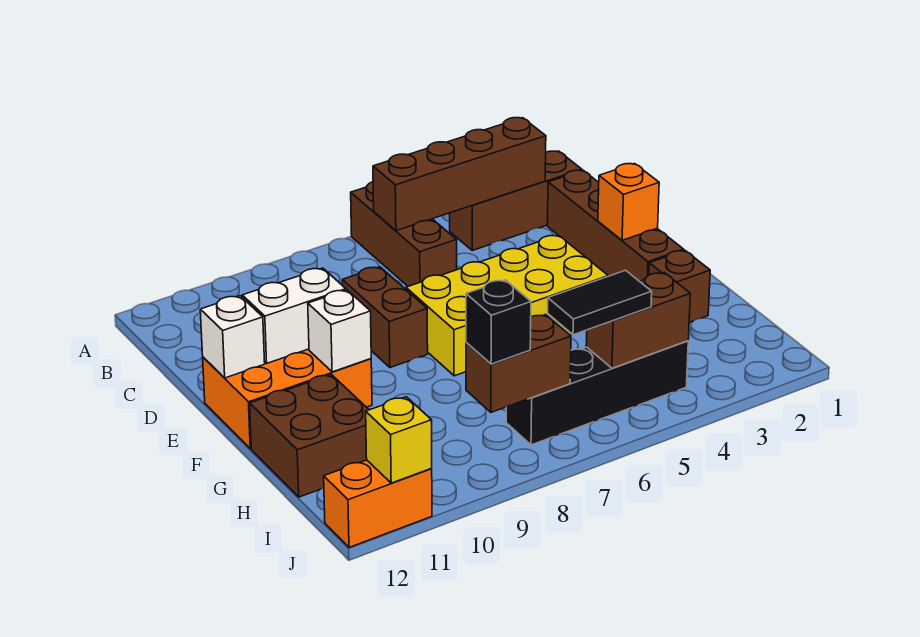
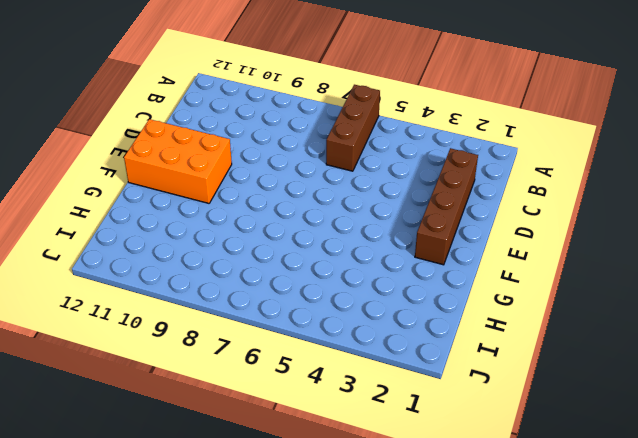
none -> brown brick B2:B4 level 1
none -> brown brick D8:E8 level 1
none -> yellow brick E4:F7 level 1

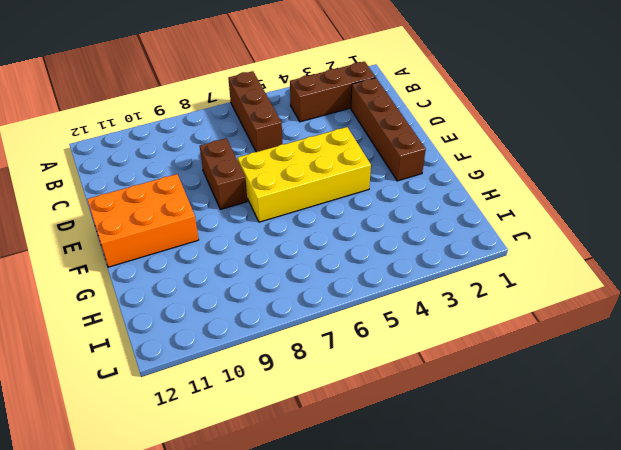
none -> brown brick G2 level 1
none -> brown brick G11:H12 level 1
none -> black brick I4:I7 level 1

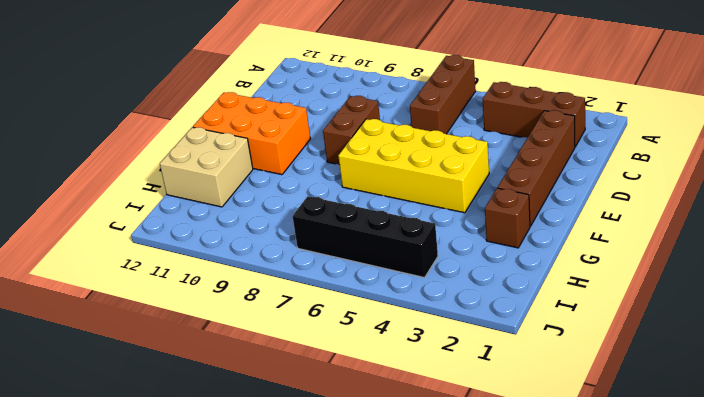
tan brick G11:H12 level 1 -> brown brick G11:H12 level 1
none -> orange brick J11:J12 level 1
none -> brown brick B3:B6 level 2
none -> orange brick E2 level 2

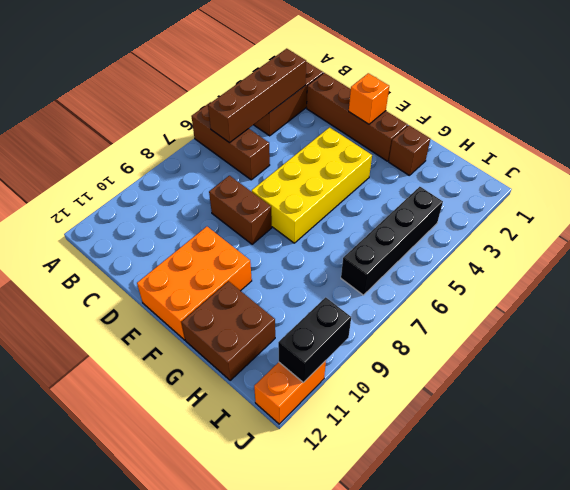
black brick J10:J11 level 2 -> yellow brick J11 level 2
none -> white brick E10:E11 level 2
none -> white brick E12 level 2
none -> white brick F10 level 2

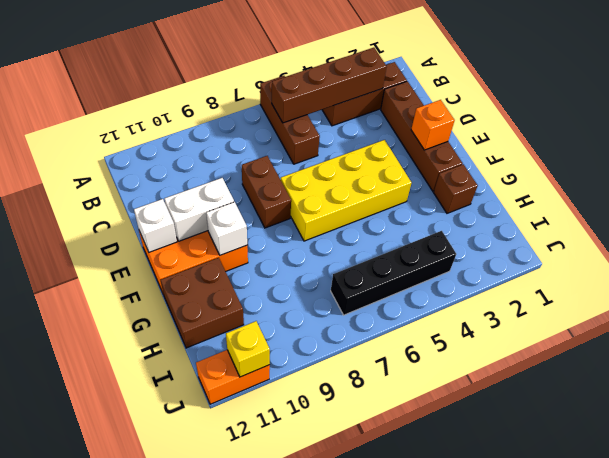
none -> brown brick I4:I5 level 2
none -> brown brick I7:I8 level 2
none -> black tile I5:I6 level 3

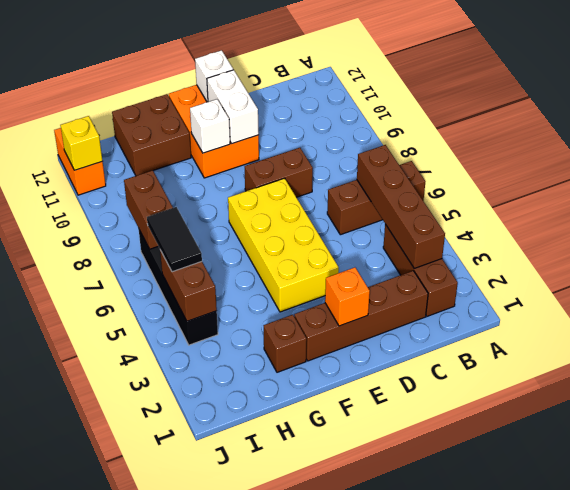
none -> black brick I8 level 3

